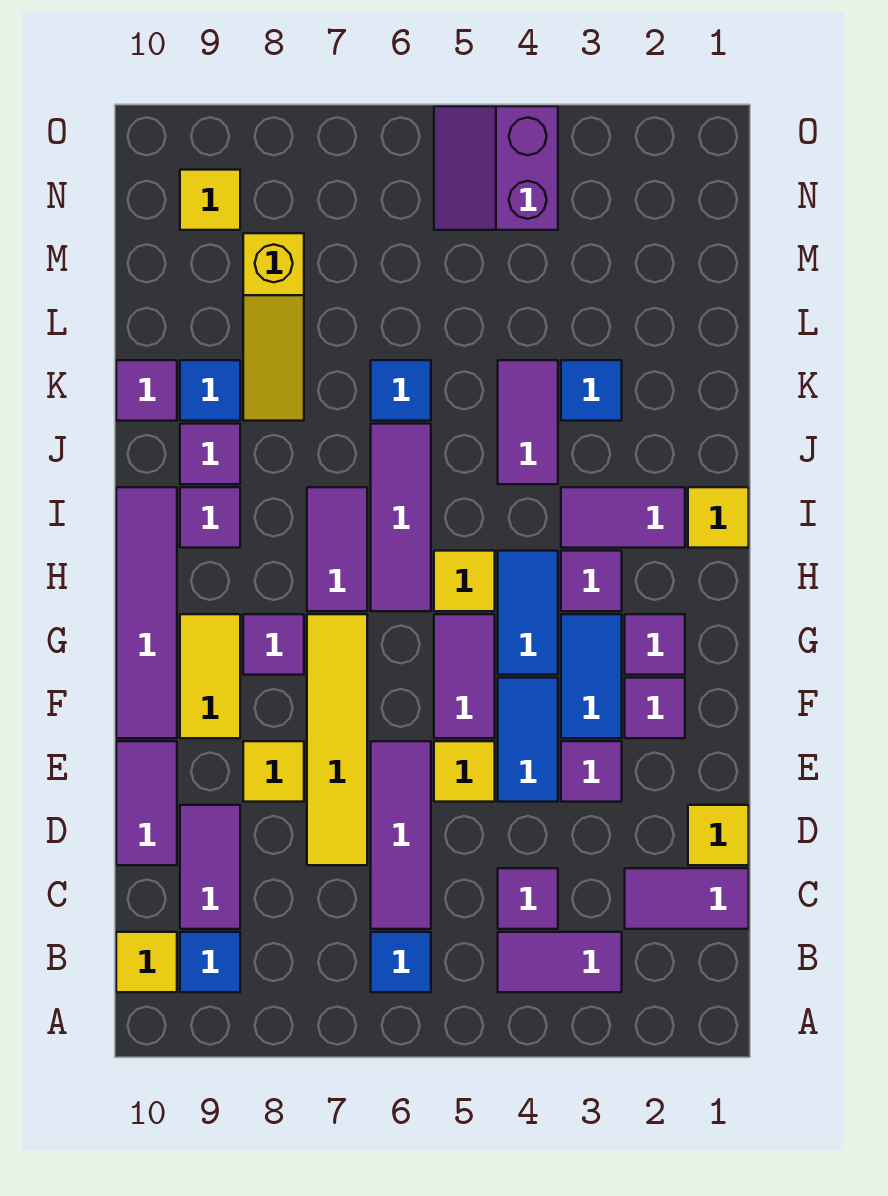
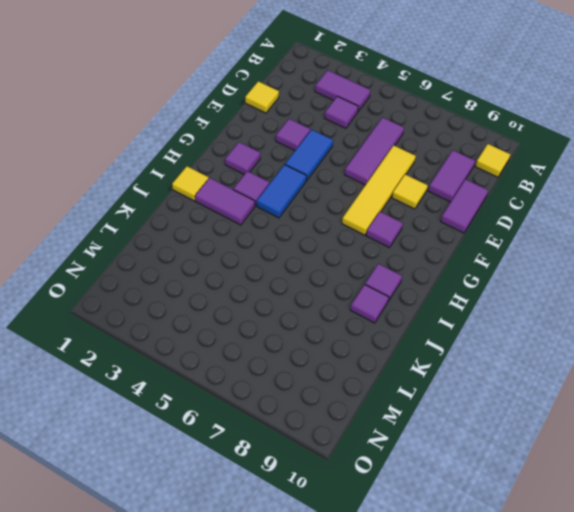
none -> blue tile B6 level 1
none -> blue tile B9 level 1
none -> purple tile C1:C2 level 1
none -> yellow tile E5 level 1

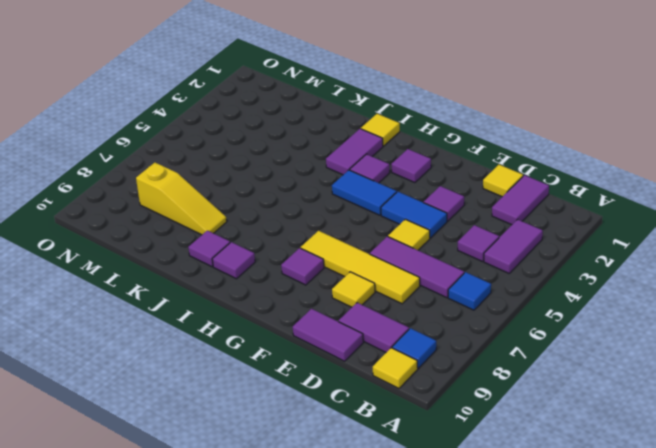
none -> purple tile F2 level 1
none -> blue tile F3:G3 level 1
none -> purple tile F5:G5 level 1
none -> yellow tile F9:G9 level 1

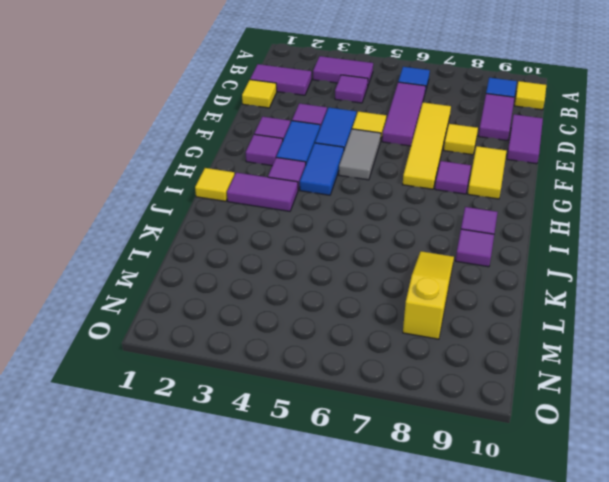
grey tile F5:G5 level 1 -> purple tile F5:G5 level 1
none -> purple tile F10:I10 level 1
none -> yellow tile H5 level 1
none -> purple tile H6:J6 level 1
none -> purple tile H7:I7 level 1

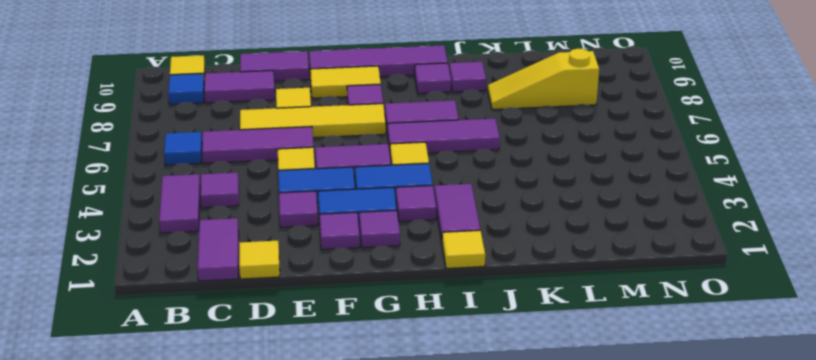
none -> purple tile J4:K4 level 1
none -> blue tile K3 level 1
none -> blue tile K6 level 1
none -> blue tile K9 level 1

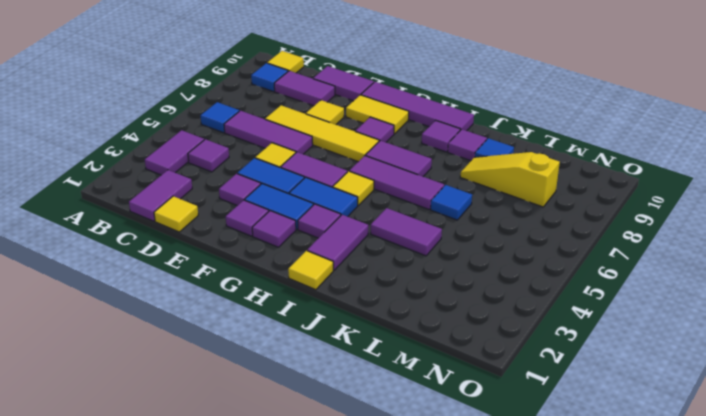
none -> blue tile K3 level 1
none -> purple tile K10 level 1
none -> purple slope N4:O5 level 1 top 4
none -> yellow tile N9 level 1

